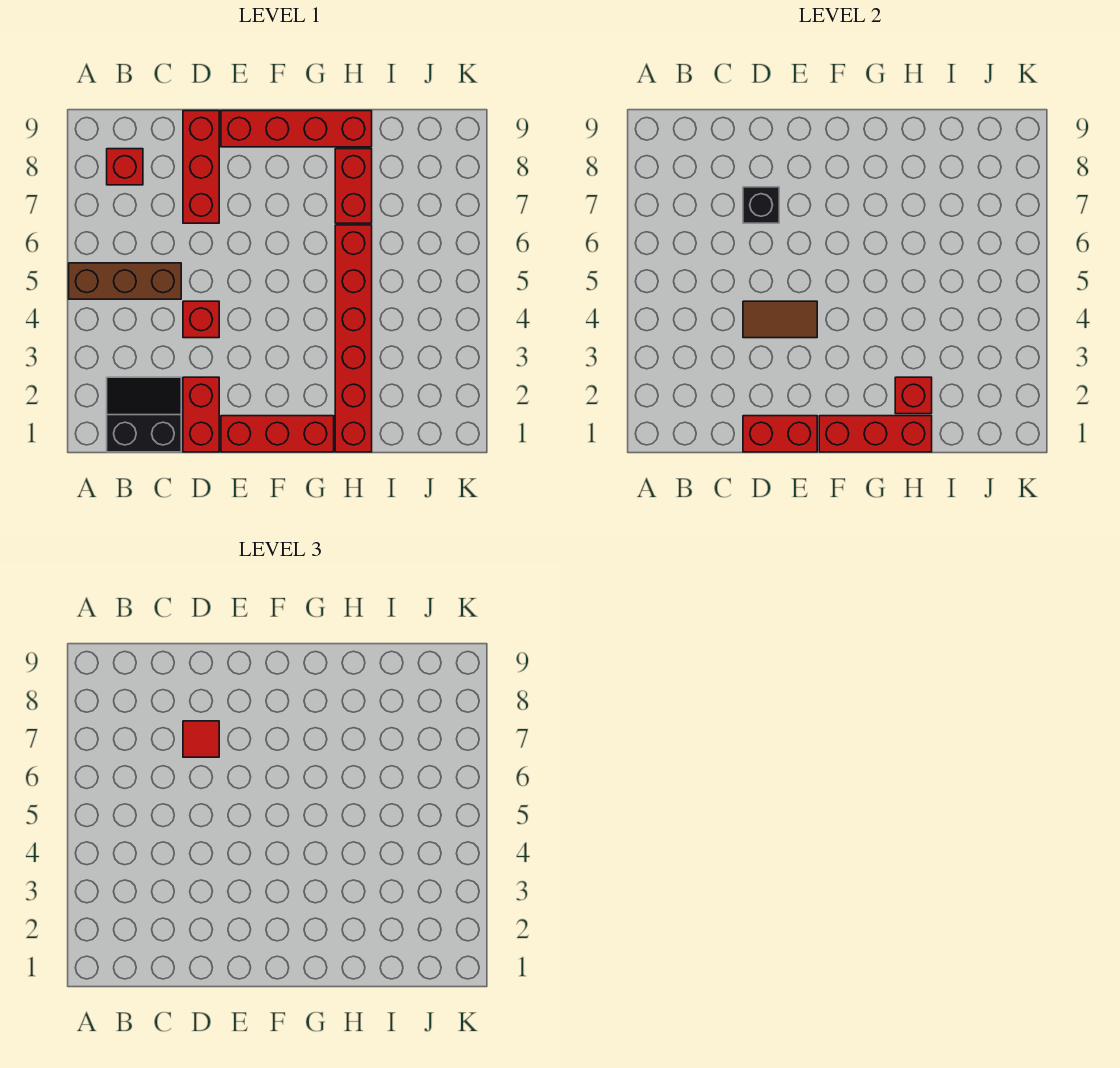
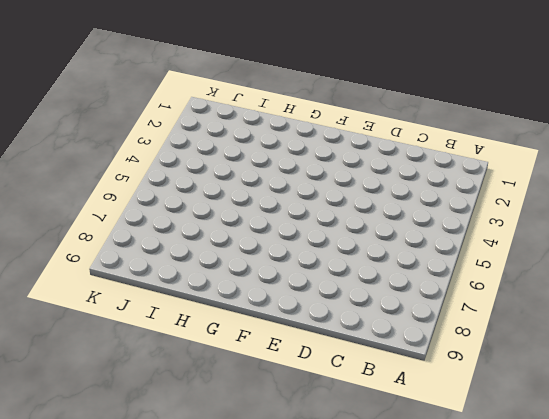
none -> brown brick A5:C5 level 1
none -> black slope B1:C2 level 1 top 1
none -> red brick B8 level 1

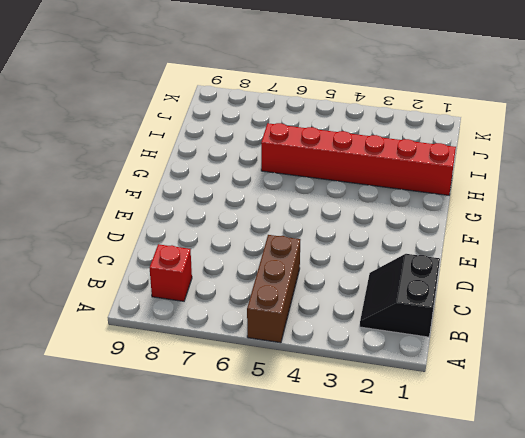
none -> red brick D1:D2 level 1
none -> red brick D4 level 1
none -> red brick D7:D9 level 1

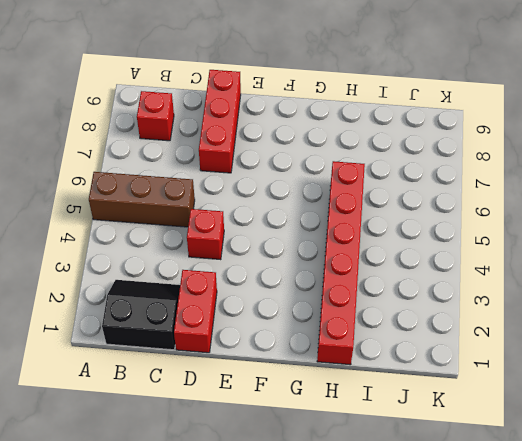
none -> red brick E1:G1 level 1
none -> red brick E9:H9 level 1
none -> red brick H7:H8 level 1

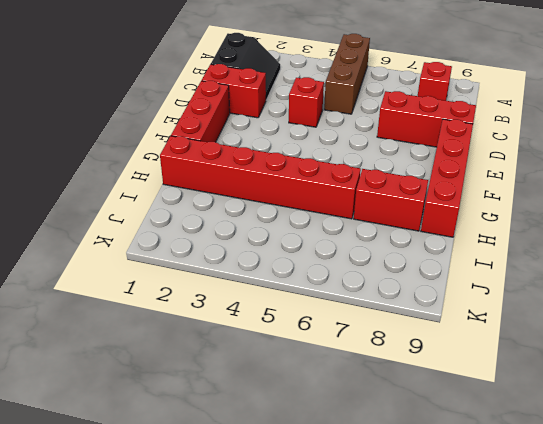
none -> red brick D1:E1 level 2
none -> brown tile D4:E4 level 2
none -> black brick D7 level 2

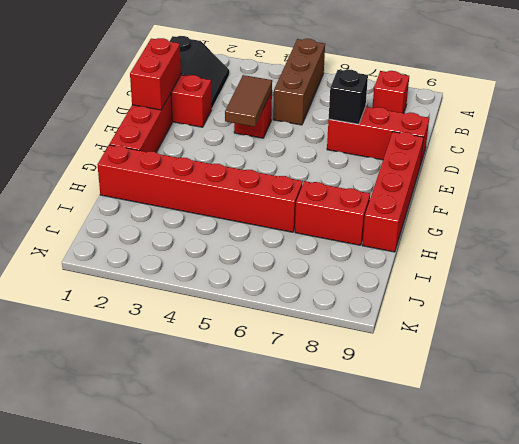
none -> red brick F1:H1 level 2
none -> red brick H2 level 2
none -> red tile D7 level 3

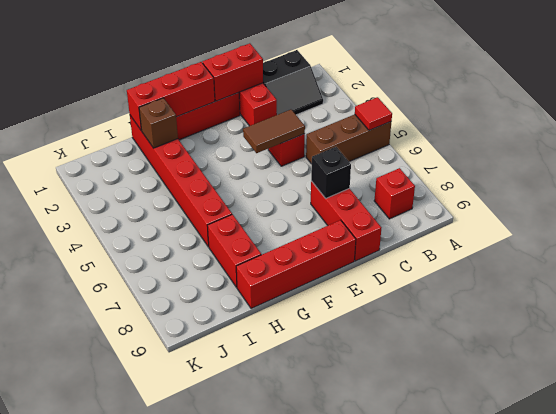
red tile A5 level 2 -> red tile D7 level 3
brown brick H2 level 2 -> red brick H2 level 2

